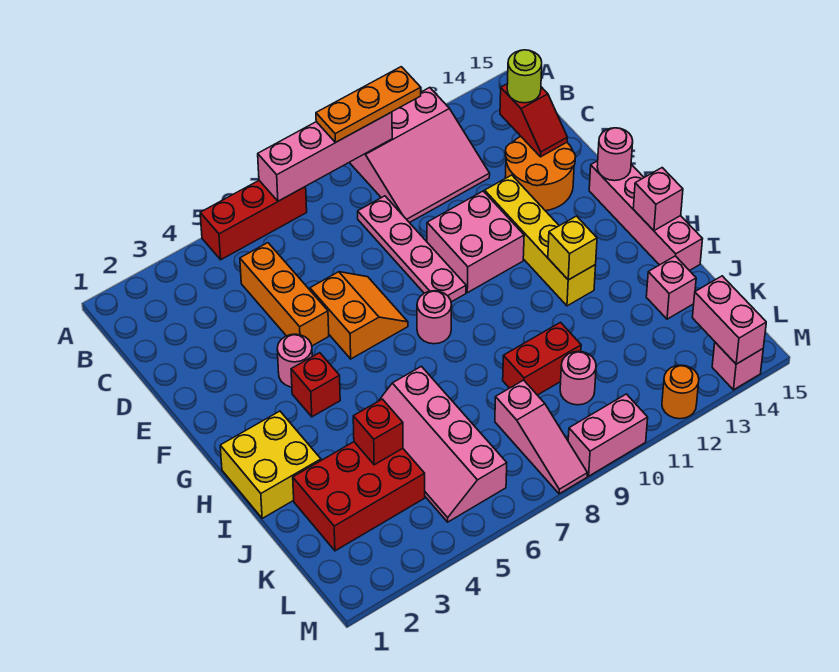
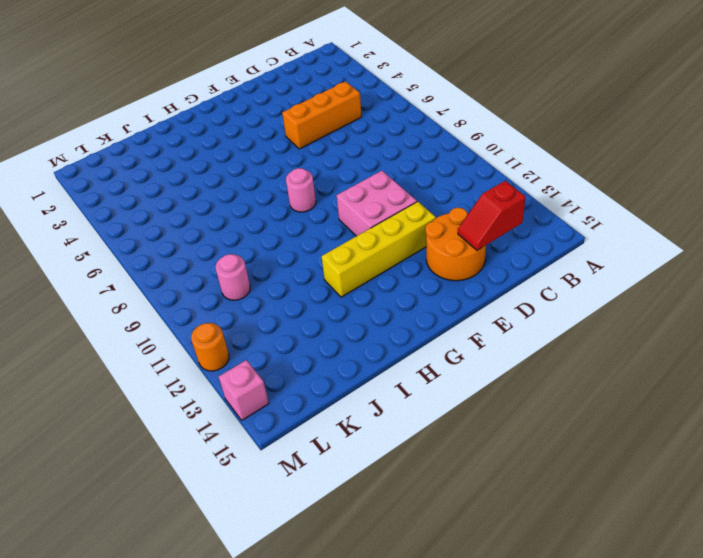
none -> red brick A5:A7 level 1
none -> pink slope A10:C12 level 1 top A
none -> pink plate C9:F9 level 1
none -> orange slope E6:F7 level 1 top 6

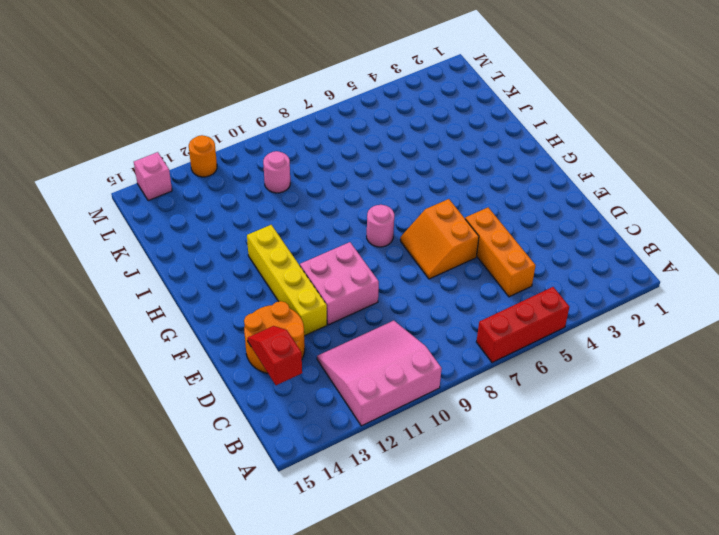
none -> pink plate C9:F9 level 1
none -> pink round brick F4 level 1
none -> pink brick F15:I15 level 1
none -> red brick G4 level 1

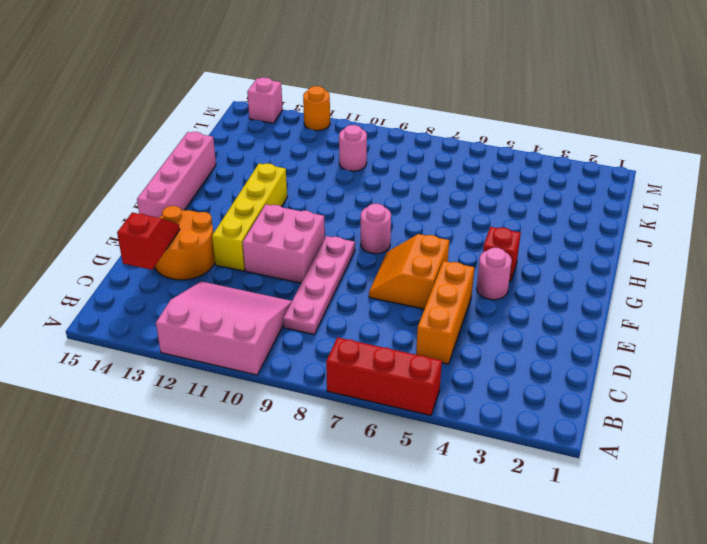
none -> yellow brick H1:I2 level 1
none -> pink slope I5:L6 level 1 top 6
none -> red brick J2:K4 level 1
none -> red brick J9:J10 level 1

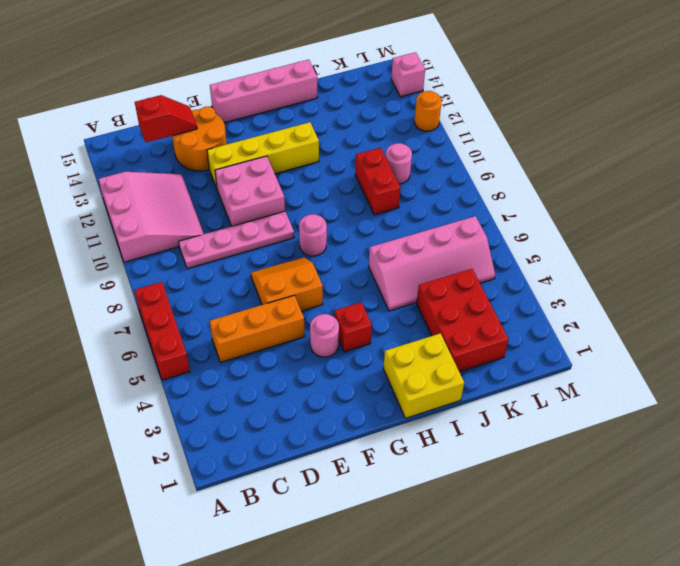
none -> pink brick J14 level 1
none -> pink slope K8:M8 level 1 top K
none -> pink brick M9:M10 level 1
none -> pink brick A7:A10 level 2

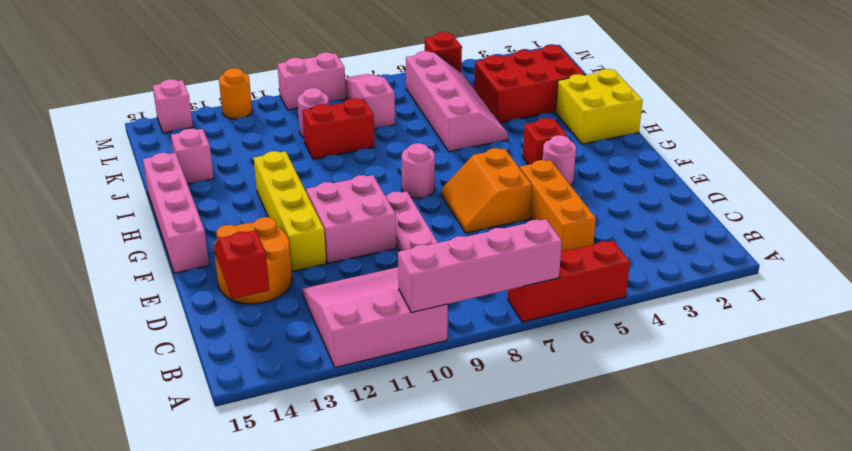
red brick M5 level 1 -> red brick J4 level 2
none -> pink round brick F15 level 2
none -> yellow brick H12 level 2
none -> pink brick H15 level 2
none -> pink brick L14:M14 level 2

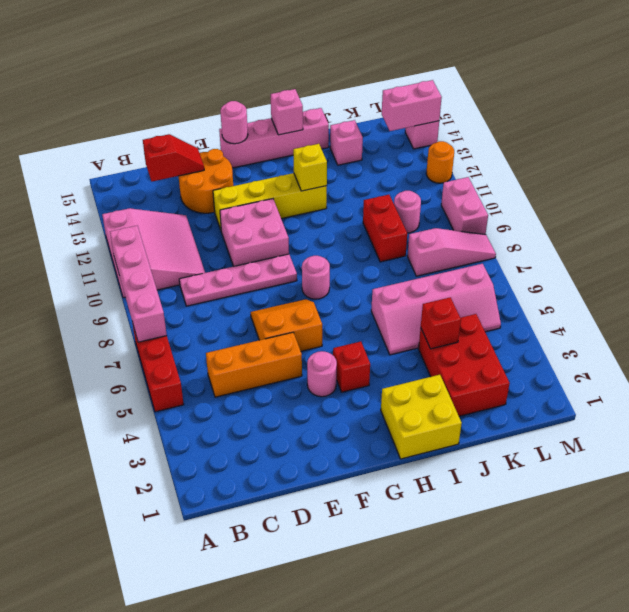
none -> orange plate A9:A11 level 3
none -> lime round brick C14 level 3

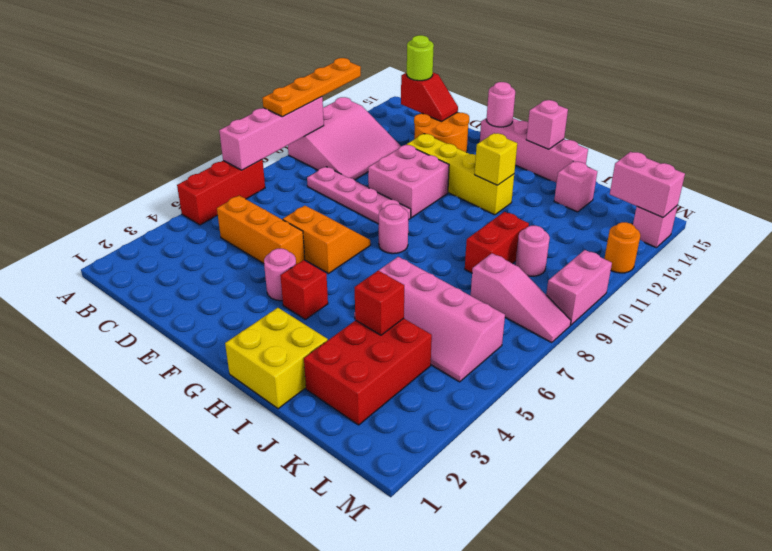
orange plate A9:A12 level 3 -> orange plate A9:A11 level 3

